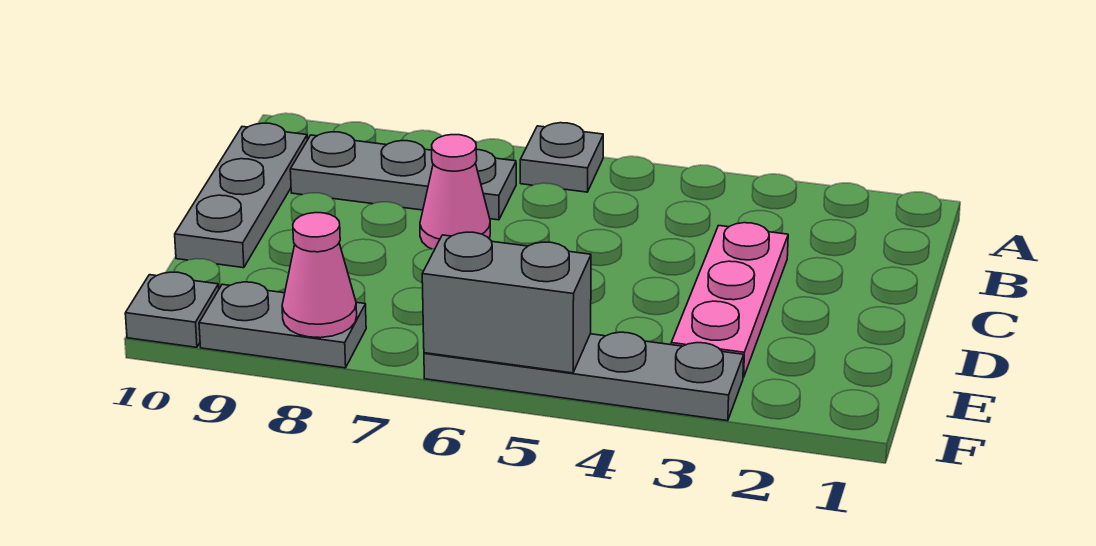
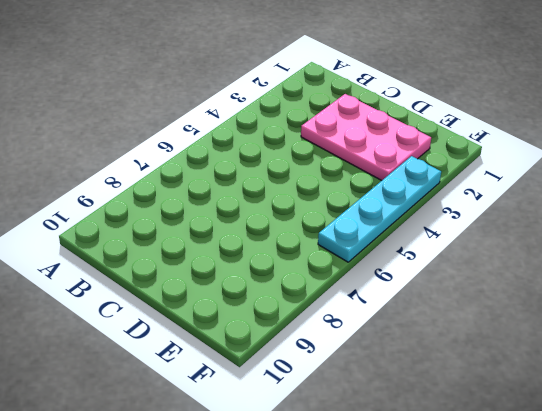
pink plate C2:E3 level 1 -> pink plate C3:E3 level 1
cyan plate F3:F6 level 1 -> grey plate F3:F6 level 1
none -> grey plate A6 level 1
none -> grey plate B7:B9 level 1

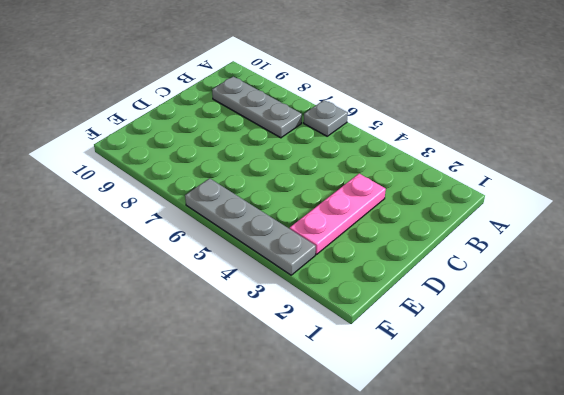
none -> grey plate B10:D10 level 1
none -> pink cone C7 level 1

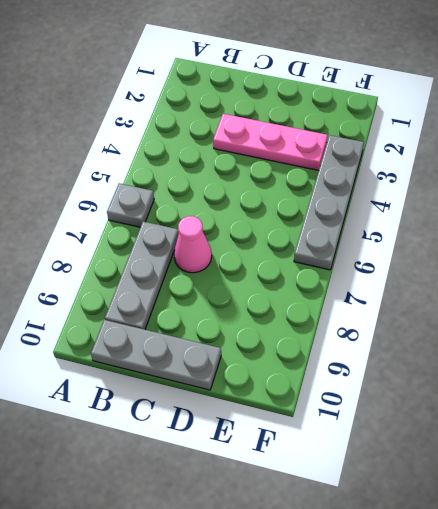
none -> grey plate F8:F9 level 1
none -> grey plate F10 level 1

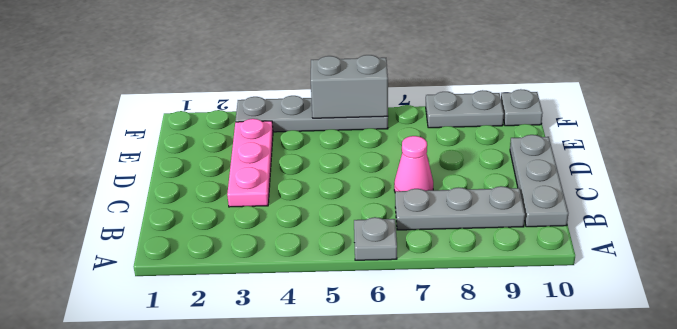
none -> pink cone F8 level 2

